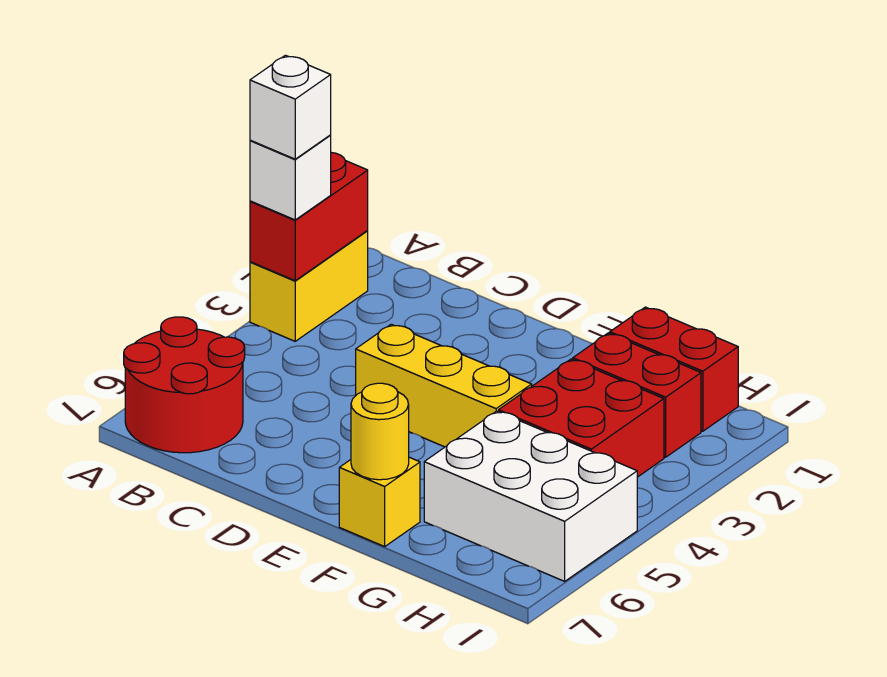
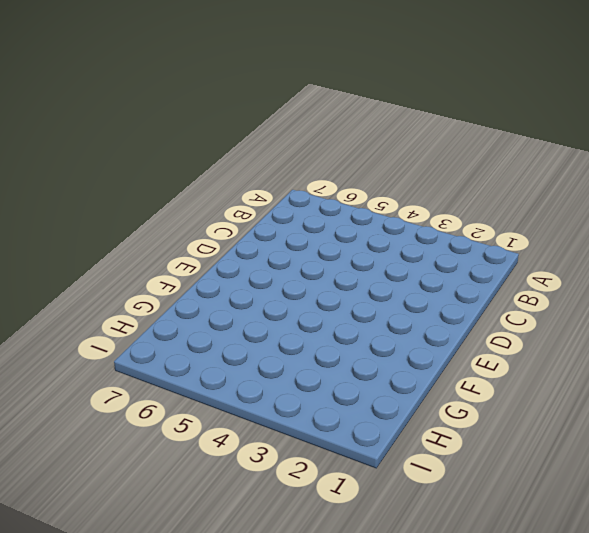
none -> yellow brick A2:A3 level 1
none -> red round brick A6:B7 level 1
none -> yellow brick D4:F4 level 1

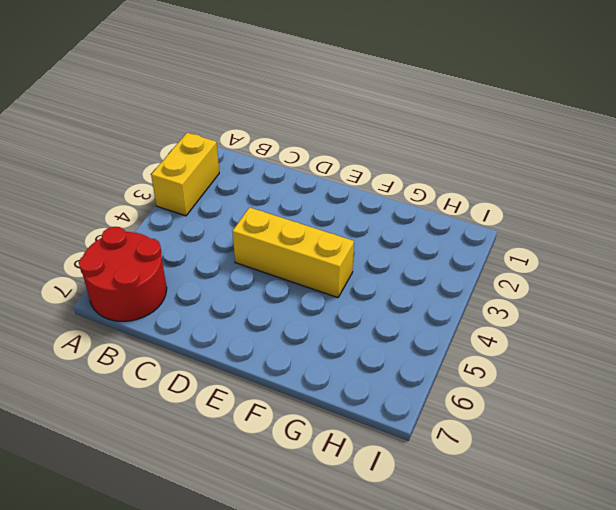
none -> yellow brick F7 level 1
none -> red brick G1:H1 level 1
none -> red brick G2:H2 level 1

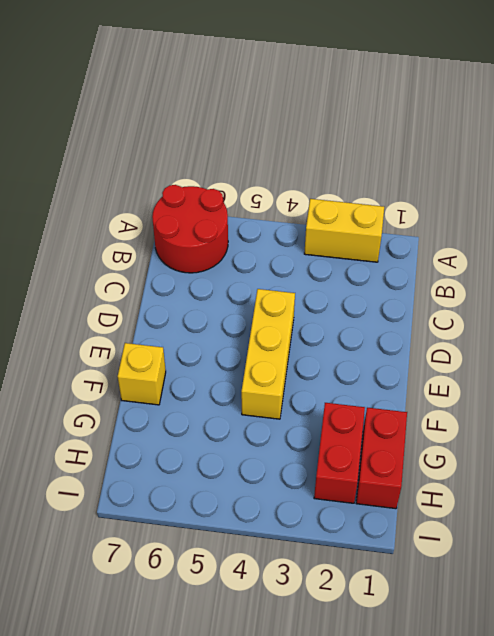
none -> red brick G3:H4 level 1
none -> white brick G5:I6 level 1
none -> red brick A2:A3 level 2

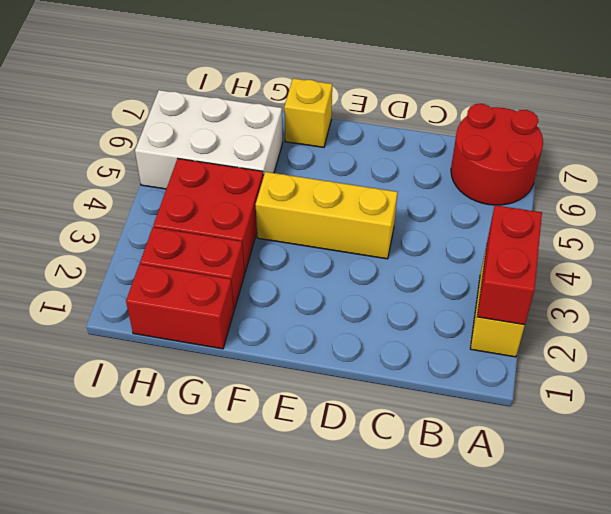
none -> yellow round brick F7 level 2
none -> white brick A3 level 3
none -> white brick A3 level 4

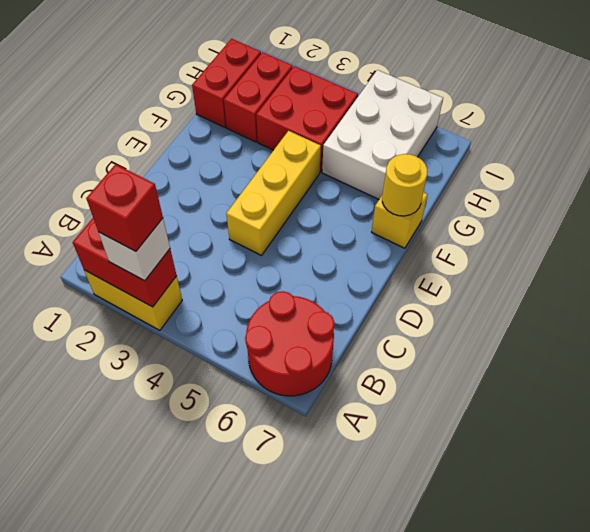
red brick A3 level 4 -> white brick A3 level 4

